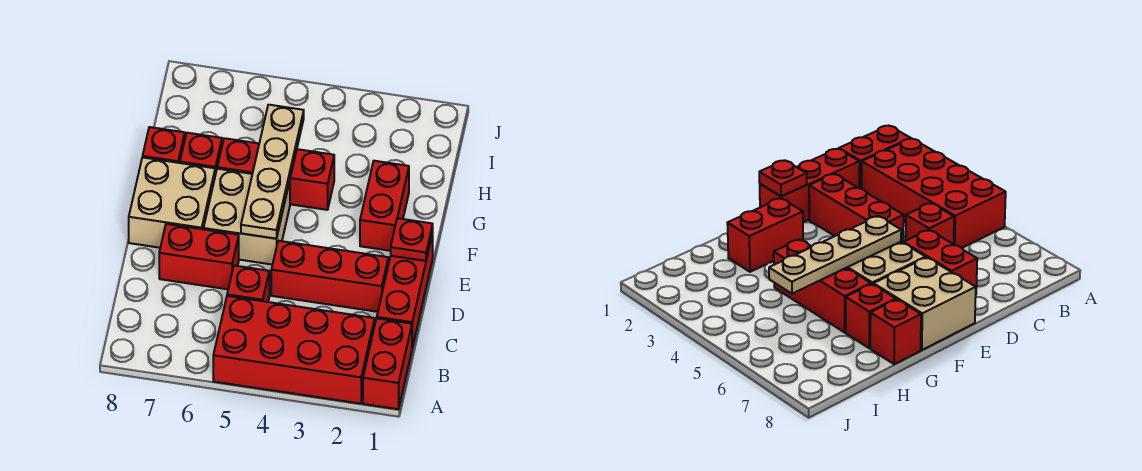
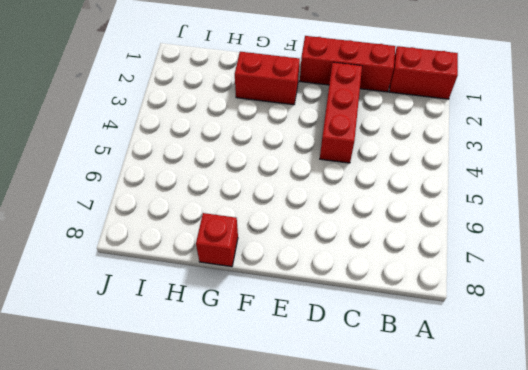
none -> red brick A2:B5 level 1
none -> red brick C5 level 1
none -> red brick D6:D7 level 1

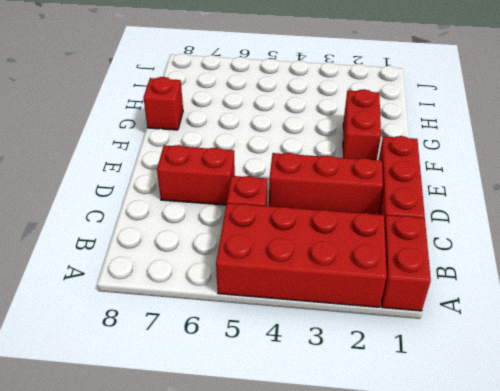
none -> tan brick E5:F6 level 1
none -> tan brick E7:F8 level 1
none -> red brick G4:G6 level 1

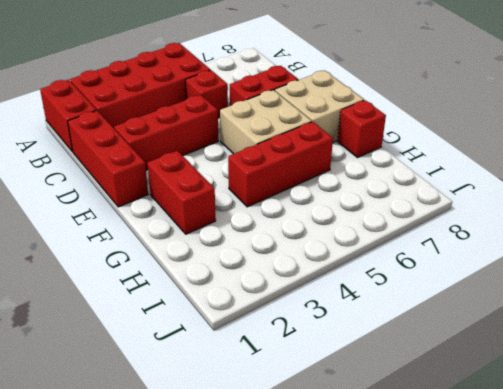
none -> red brick G7 level 1
none -> red plate E1 level 2
none -> tan plate E5:H5 level 2

